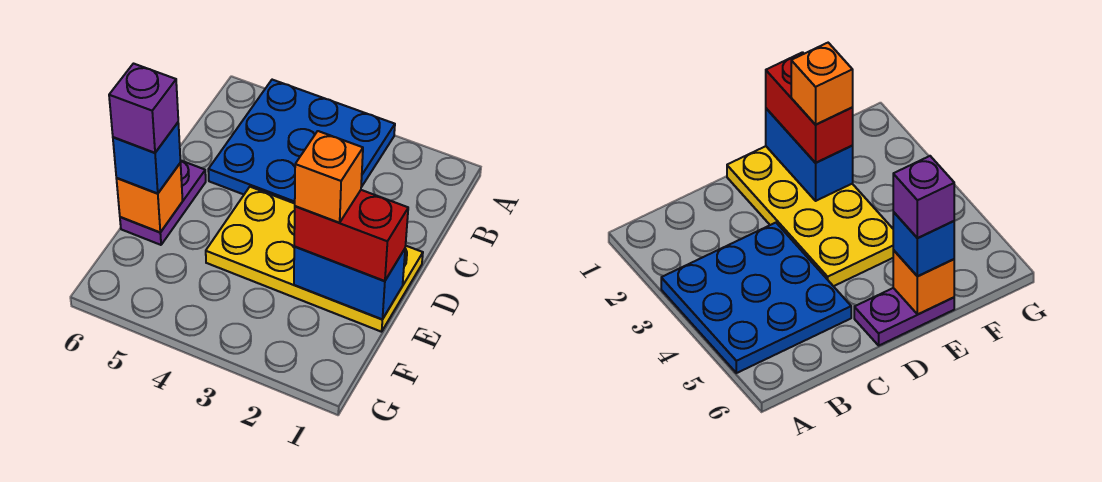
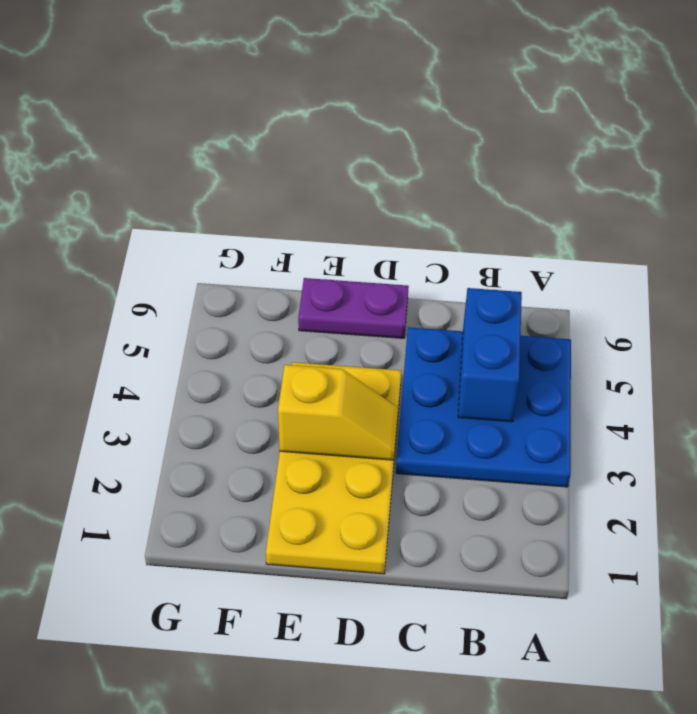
blue brick B4:B5 level 2 -> blue brick E1:E2 level 2
yellow slope D3:E3 level 2 top E -> none
none -> orange brick E6 level 2
none -> red brick E1:E2 level 3

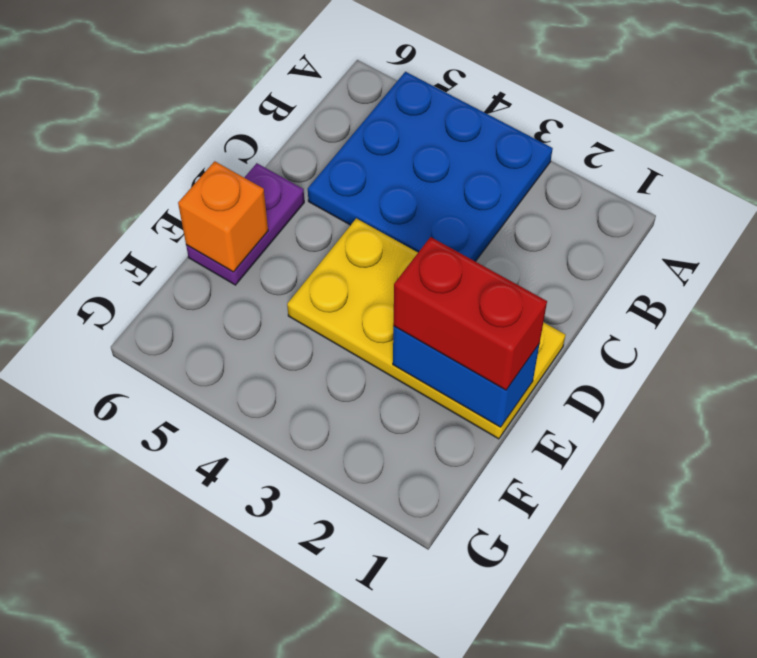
none -> blue brick E6 level 3
none -> orange brick E2 level 4

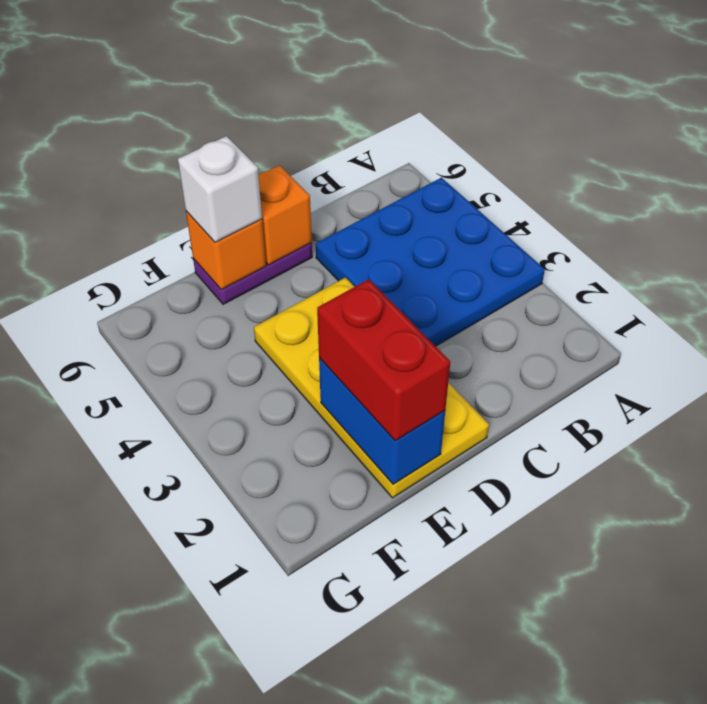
orange brick D6 level 2 -> orange brick E2 level 4
white brick E6 level 3 -> blue brick E6 level 3
none -> purple brick E6 level 4

